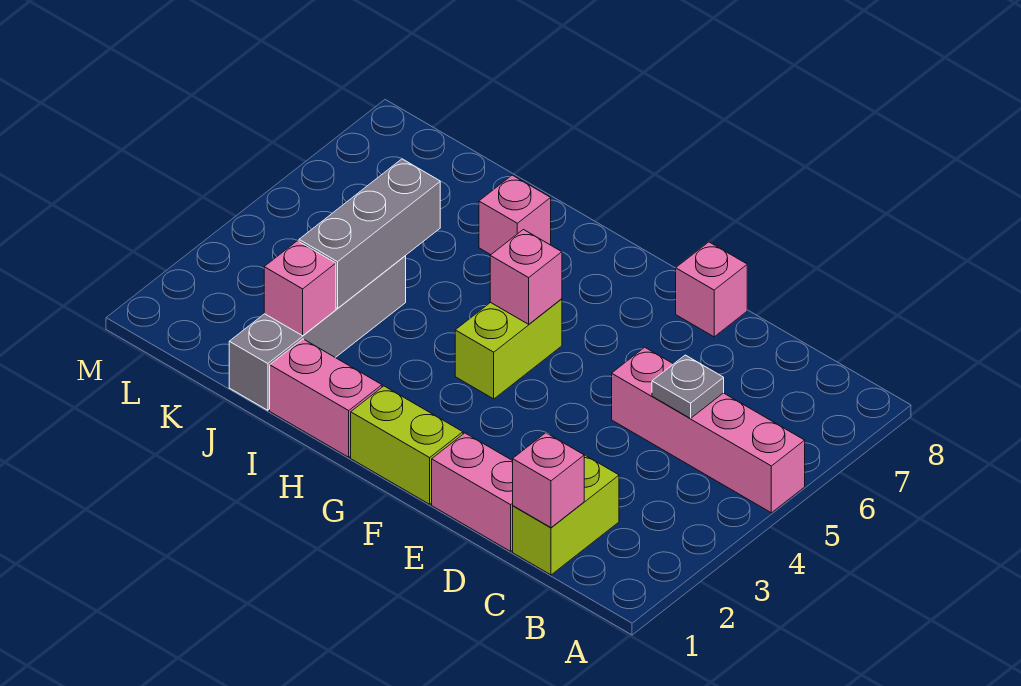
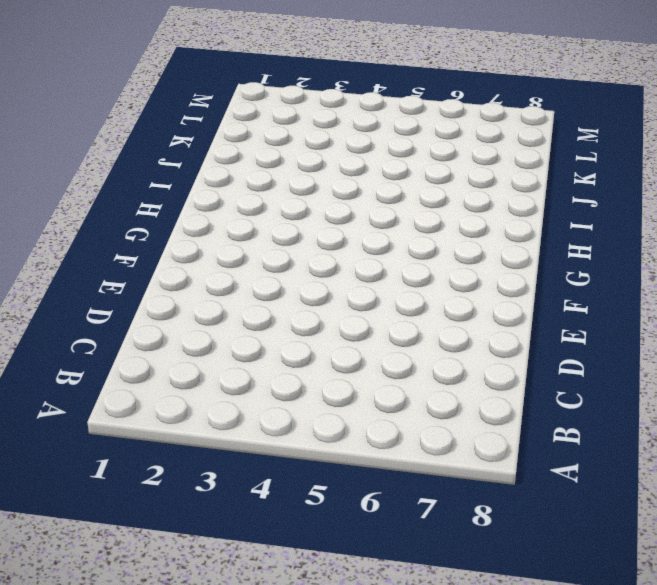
none -> pink brick A5:D5 level 1
none -> lime brick C1:C2 level 1
none -> pink brick D1:E1 level 1

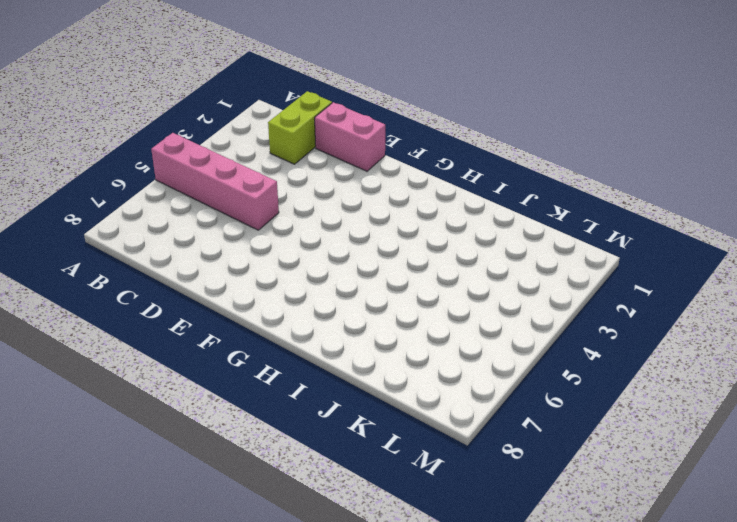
none -> pink brick E8 level 1
none -> lime brick F1:G1 level 1
none -> lime brick G4:G5 level 1

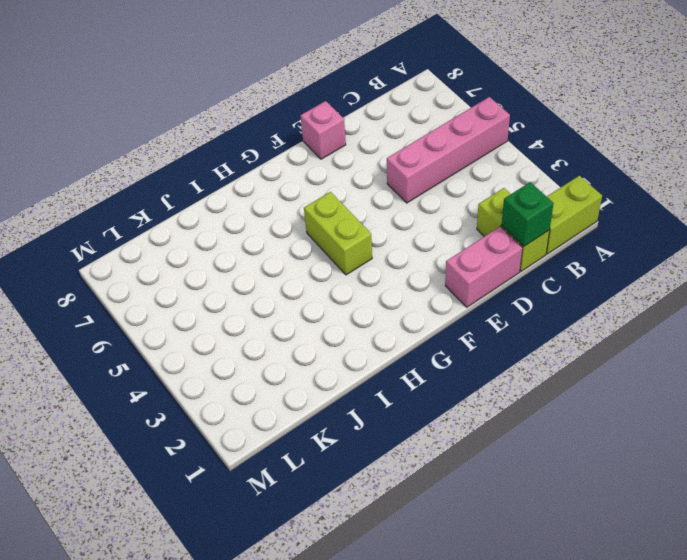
lime brick A1:B1 level 1 -> lime brick F1:G1 level 1
green brick C1 level 2 -> pink brick C1 level 2
none -> pink brick H1:I1 level 1
none -> pink brick I7 level 1
none -> grey brick J1:J4 level 1

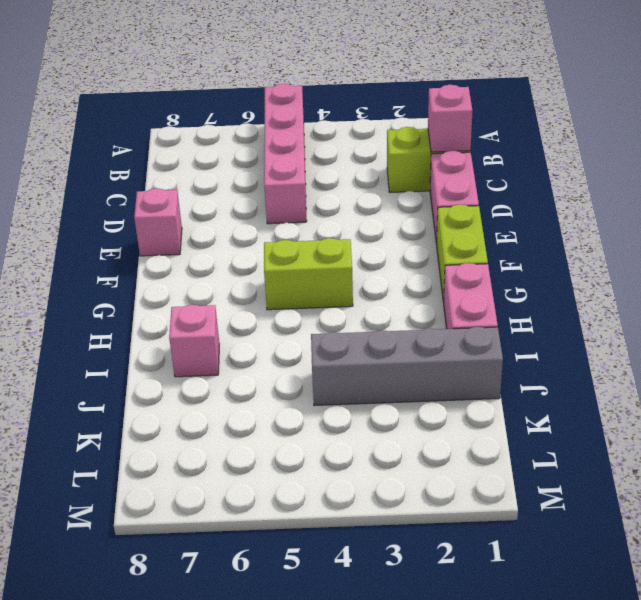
none -> grey plate C5 level 2
none -> pink brick G5 level 2
none -> pink brick J2 level 2

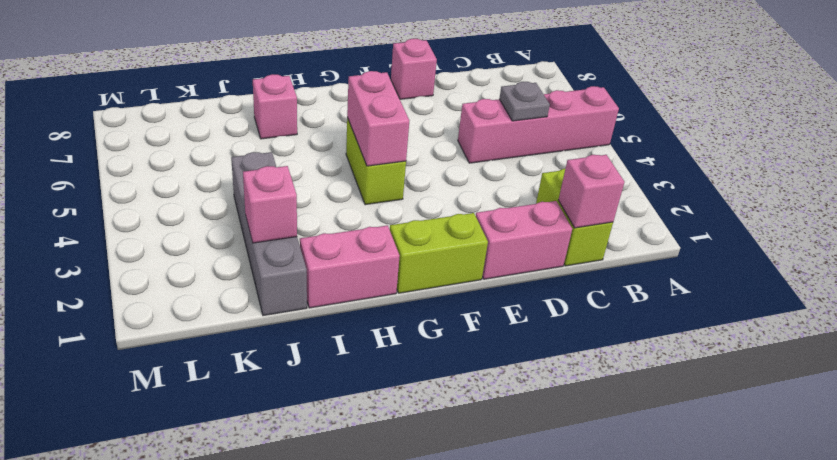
pink brick G4:G5 level 2 -> pink brick G5 level 2
none -> grey brick J3:J5 level 2

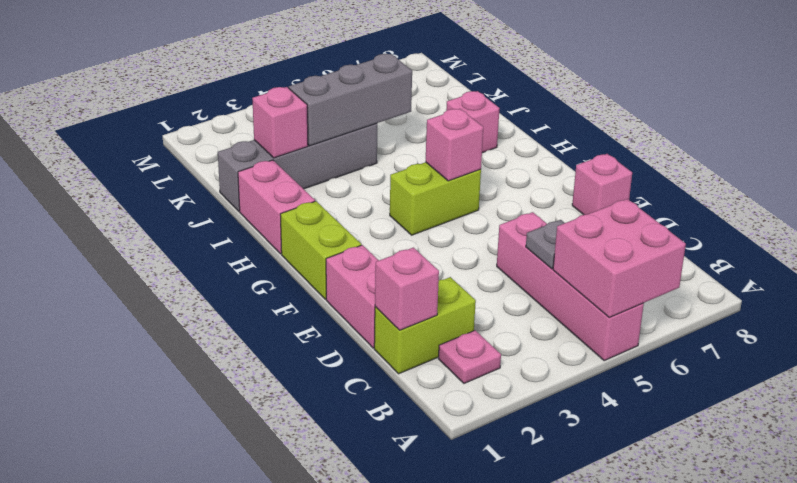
pink brick A5:B6 level 2 -> none
pink plate B2 level 1 -> none

